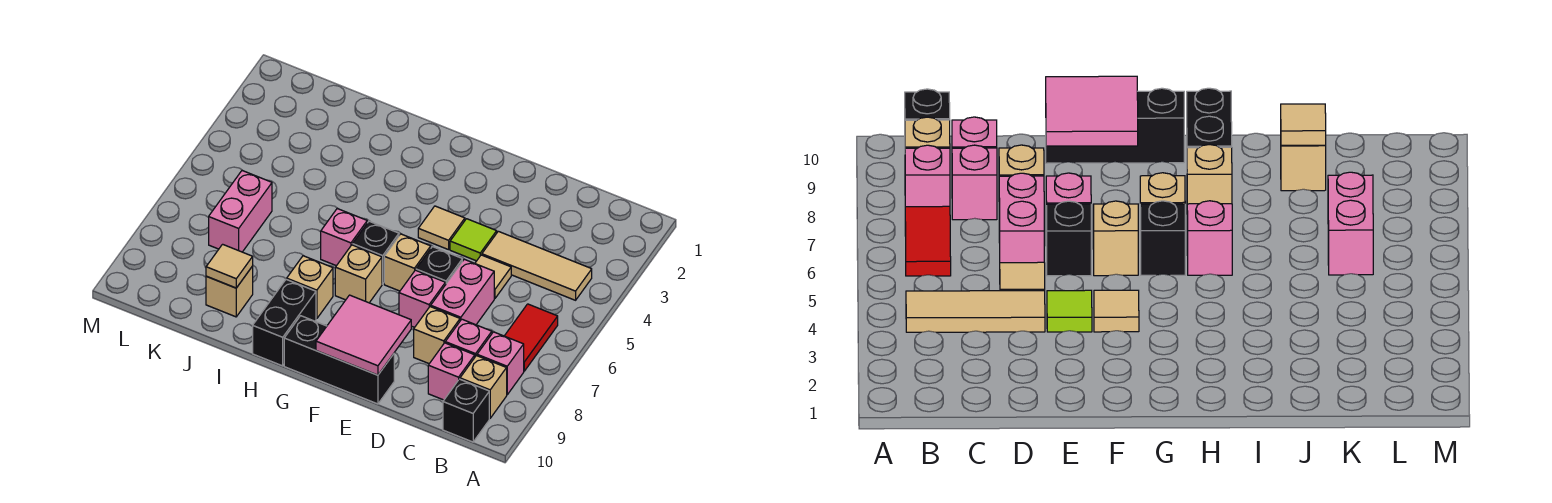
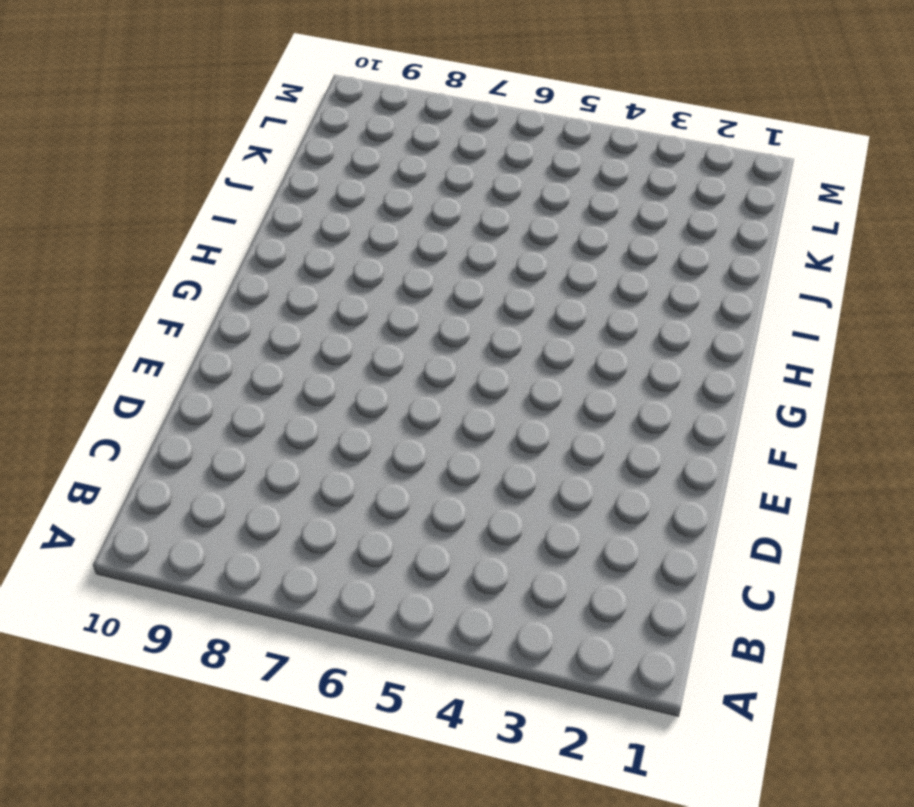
none -> tan tile B4:D4 level 1
none -> red tile B6:B7 level 1
none -> pink brick B8 level 1

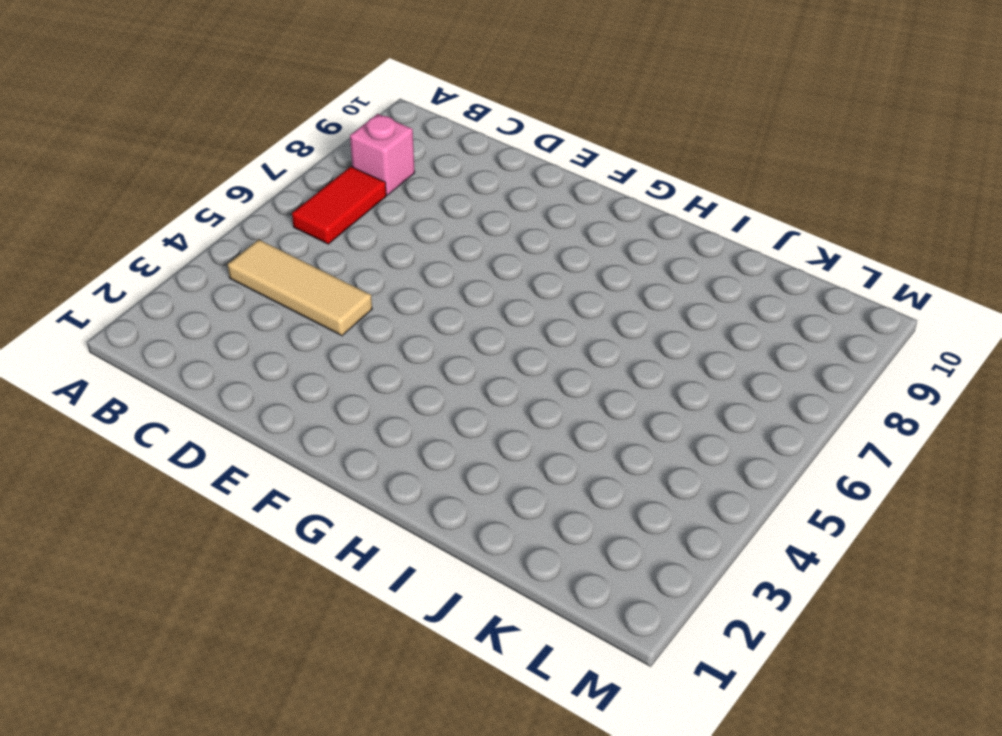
none -> tan brick B9 level 1
none -> black brick B10 level 1
none -> pink brick C8 level 1

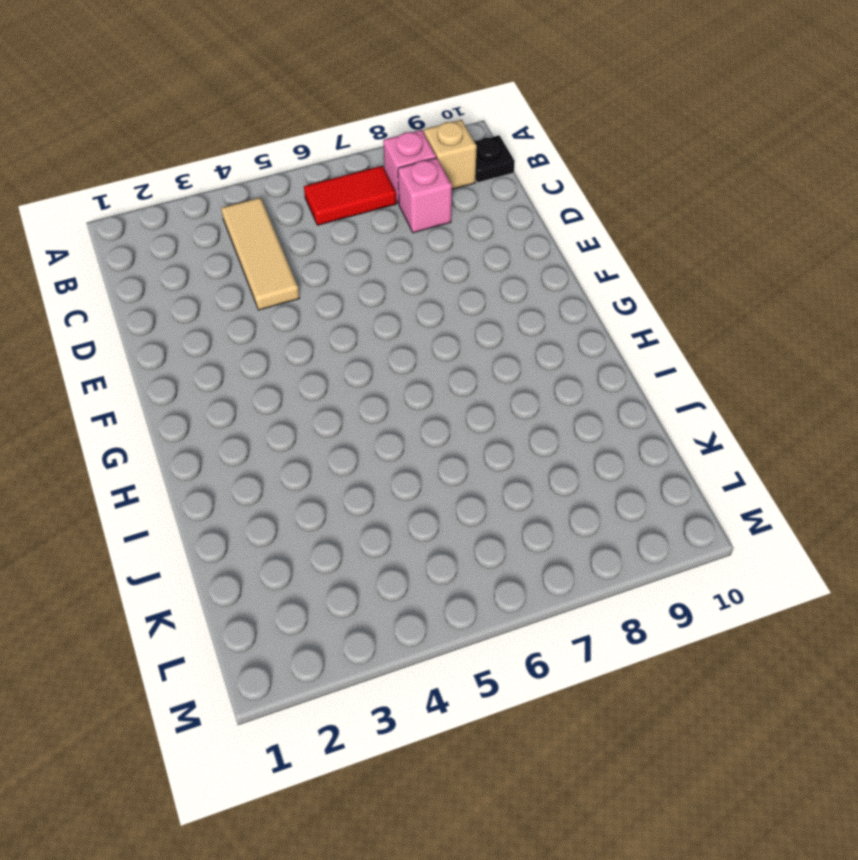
black plate B10 level 1 -> black brick B10 level 1
none -> pink brick C9 level 1
none -> tan tile D5 level 1
none -> pink brick D6:D7 level 1

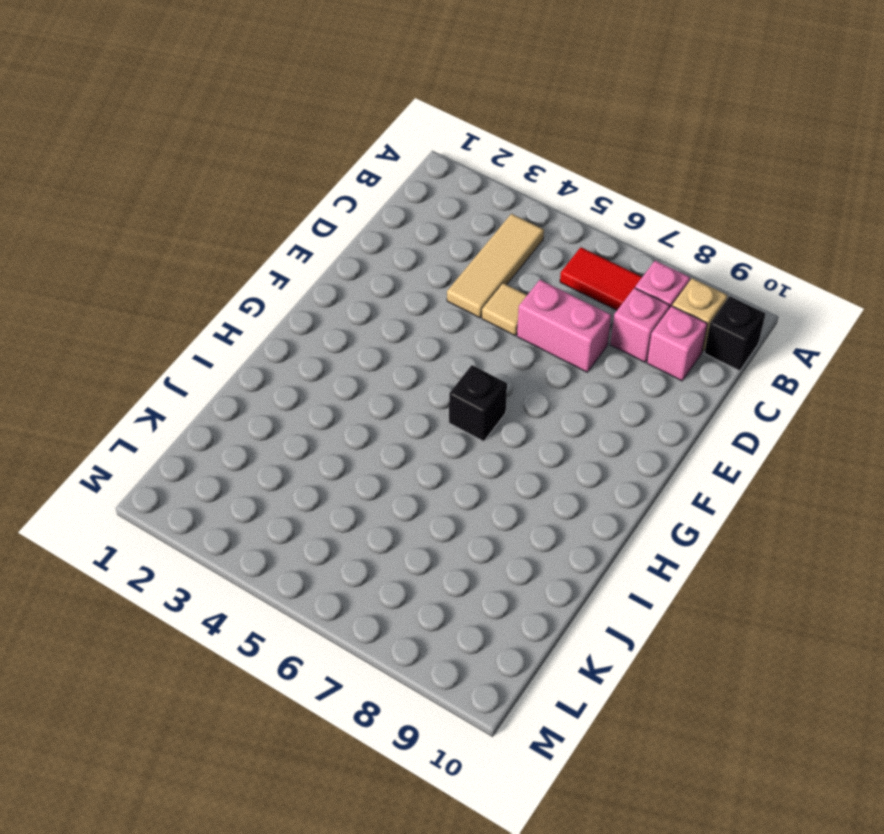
none -> tan brick D8 level 1
none -> lime tile E4 level 1
none -> black brick E6 level 1

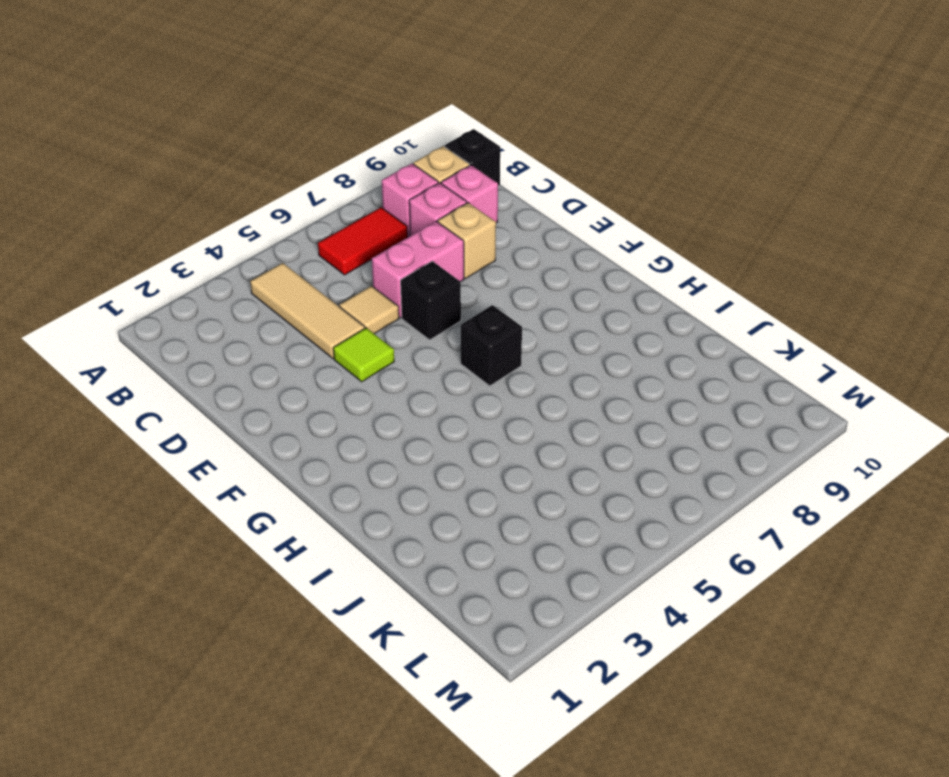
none -> pink brick E7 level 1
none -> black brick E10:G10 level 1
none -> tan tile F4 level 1

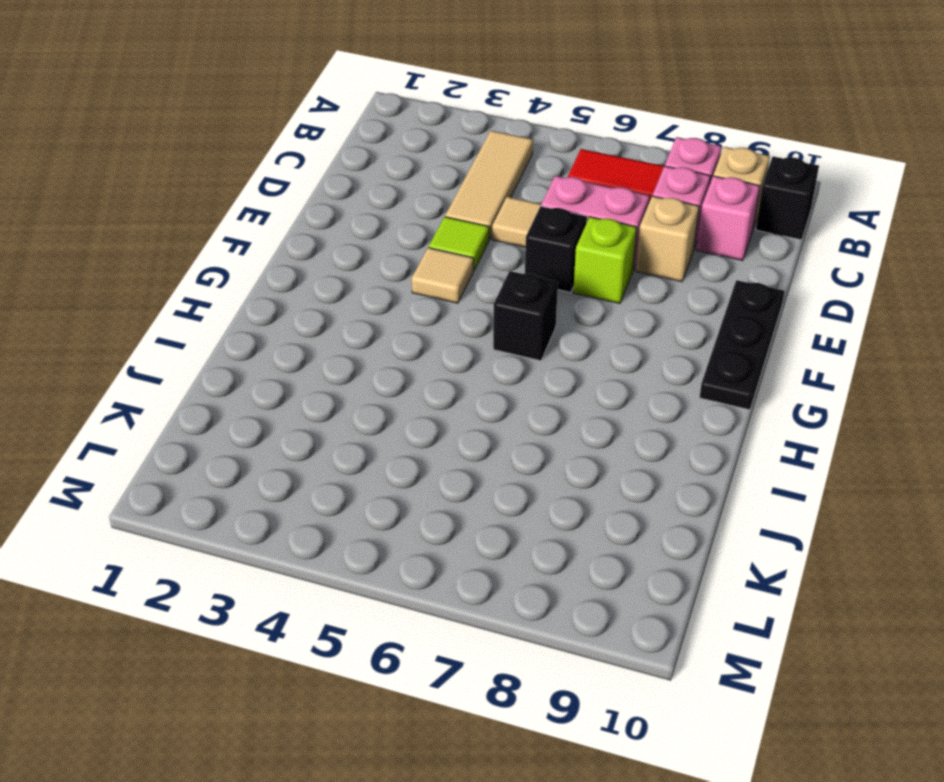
lime brick E7 level 1 -> pink brick E7 level 1
black plate E10:G10 level 1 -> black brick E10:G10 level 1
none -> tan brick F6 level 1
none -> tan brick G7 level 1
none -> pink brick H6 level 1

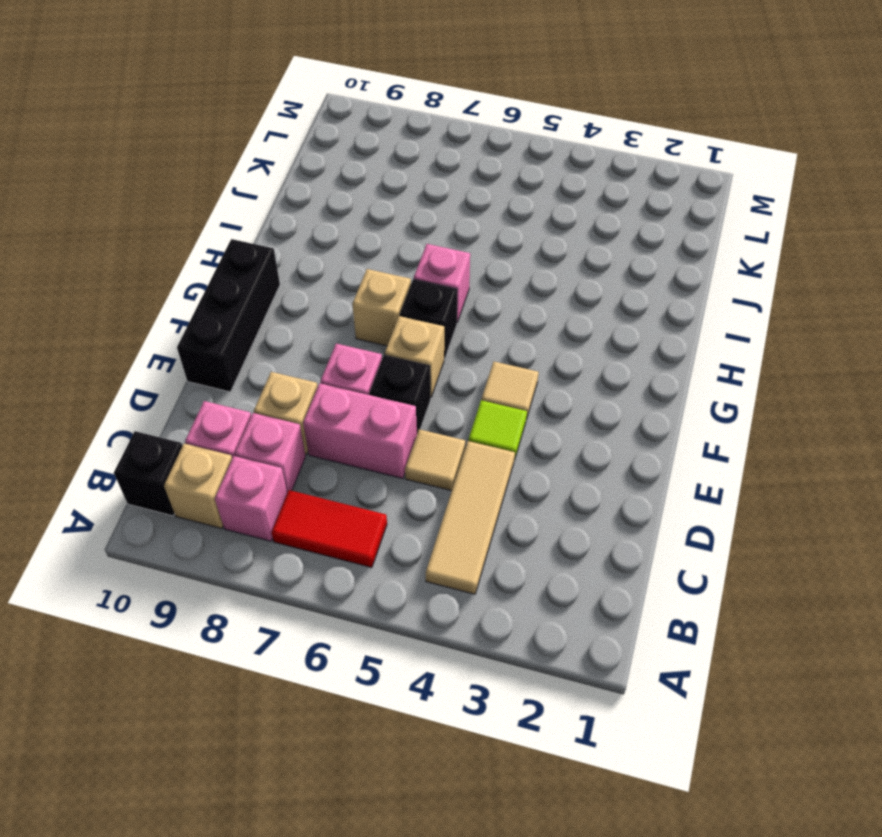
none -> tan brick H8 level 1
none -> black brick H9:H10 level 1
none -> tan brick J9 level 1

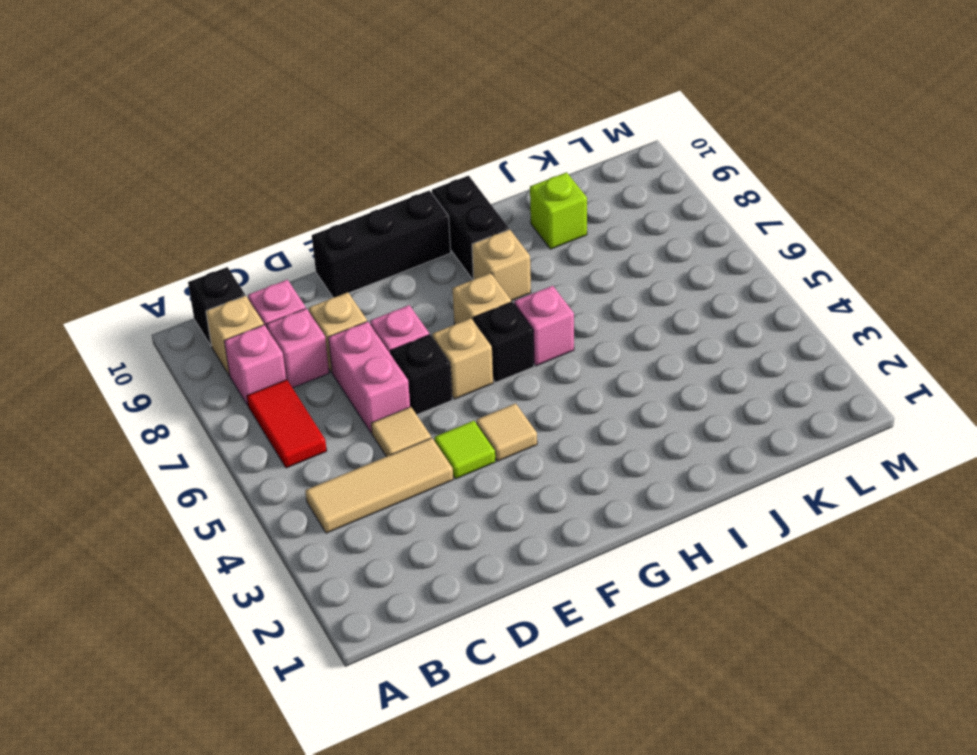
lime brick J9 level 1 -> tan brick J9 level 1
none -> pink brick K6:K7 level 1
none -> pink tile E9:F10 level 2
none -> tan tile J9 level 2

